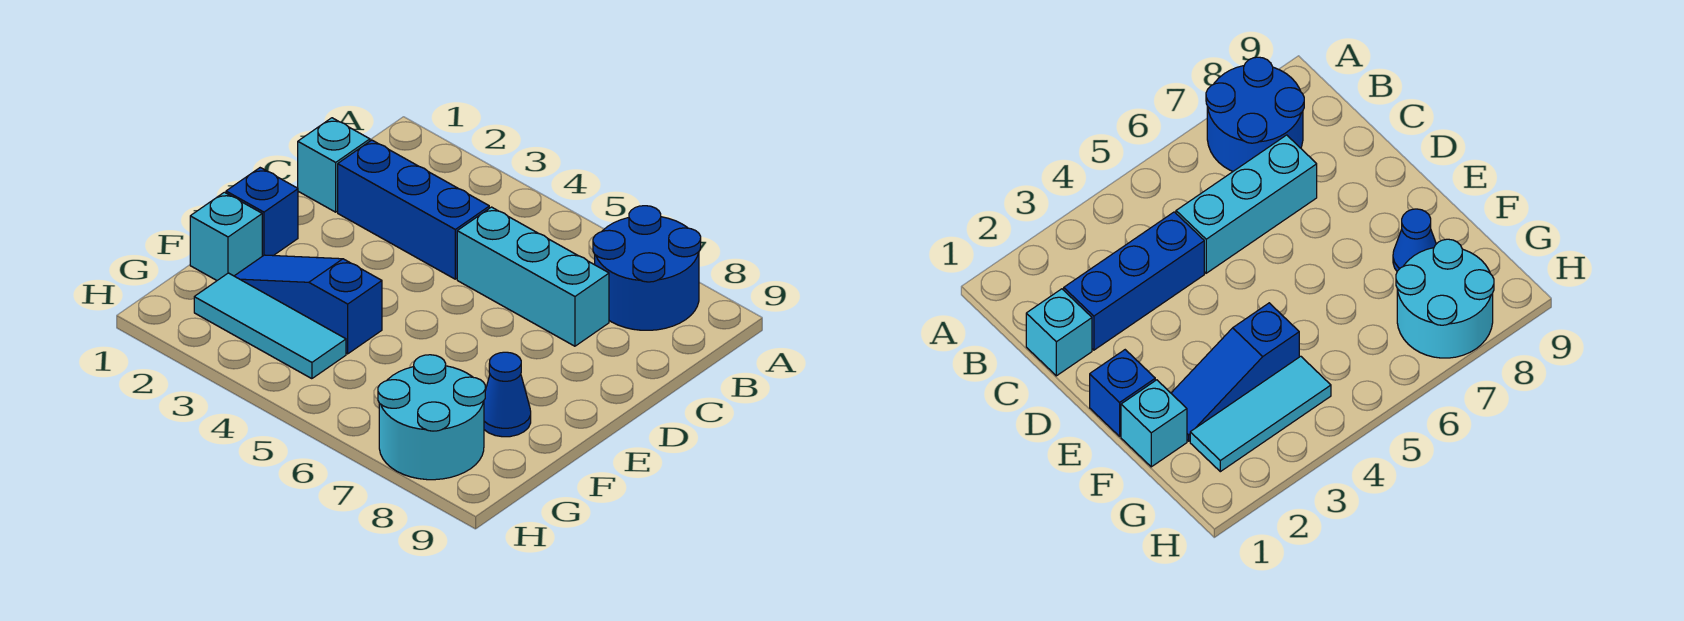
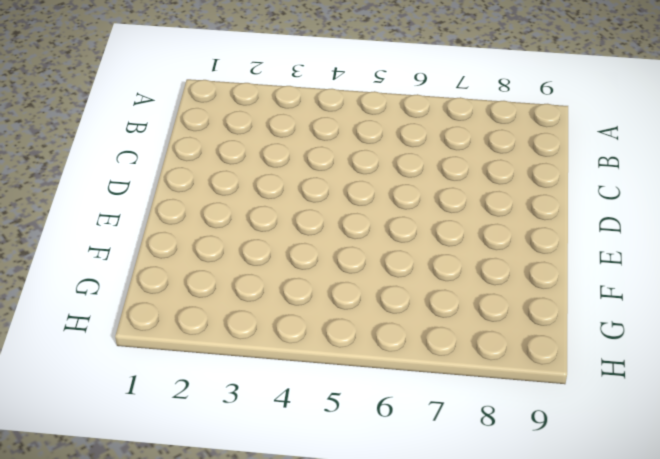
none -> blue round brick A7:B8 level 1
none -> cyan brick C1 level 1

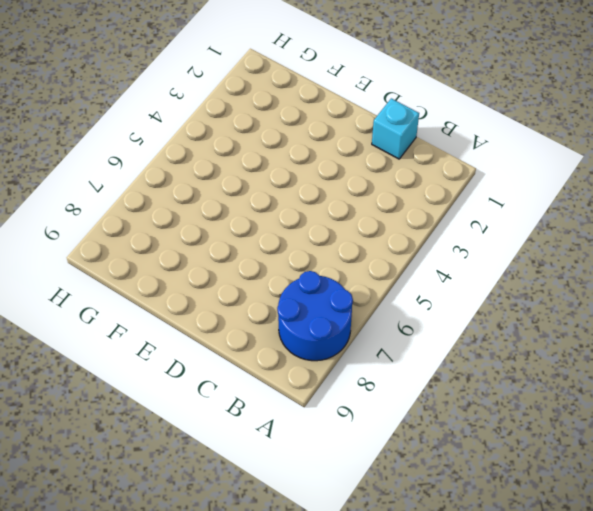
none -> blue brick C2:C4 level 1
none -> cyan brick C5:C7 level 1

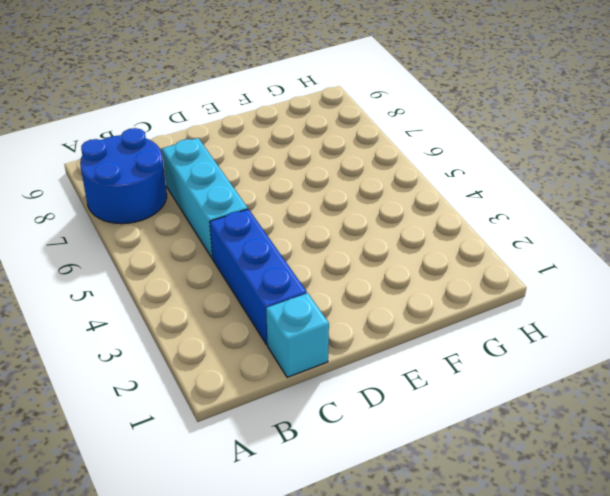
none -> blue brick E1 level 1
none -> cyan brick F1 level 1

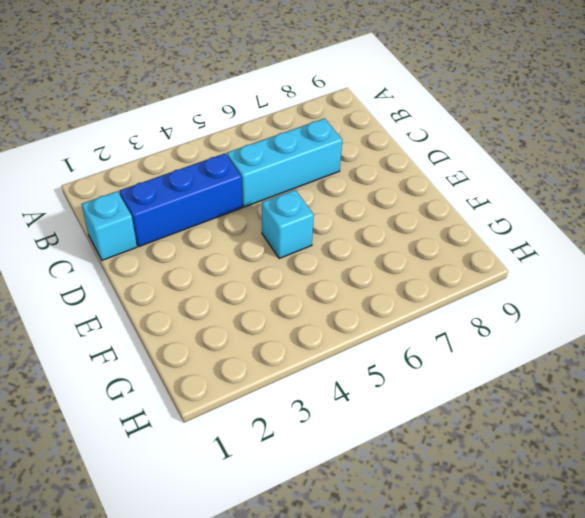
cyan brick E5 level 1 -> cyan brick F1 level 1
none -> blue round brick A7:B8 level 1
none -> blue brick E1 level 1

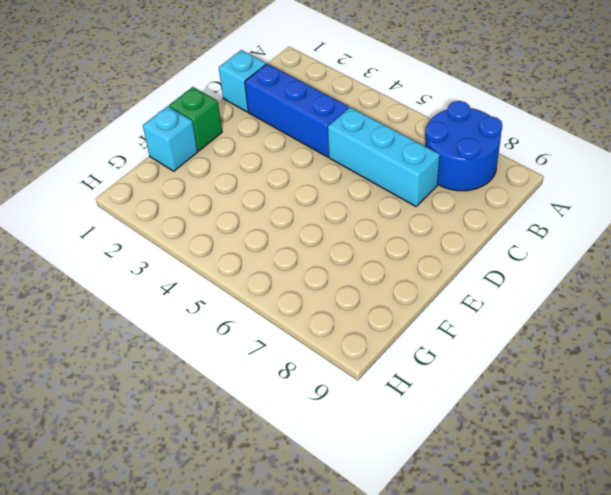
green brick E1 level 1 -> blue brick E1 level 1
none -> blue slope F2:F4 level 1 top 4
none -> blue cone F8 level 1

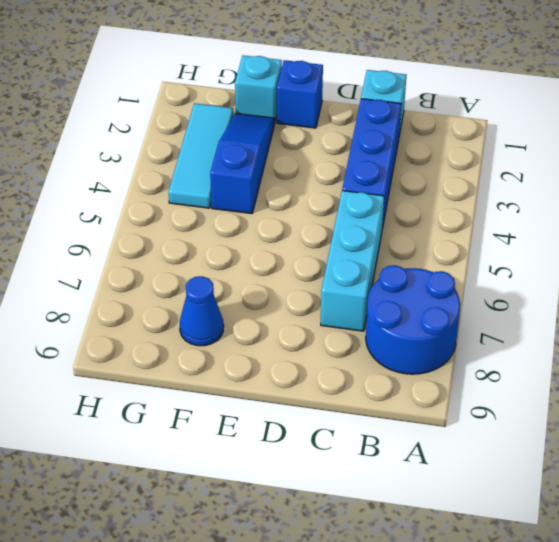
none -> cyan round brick G7:H8 level 1

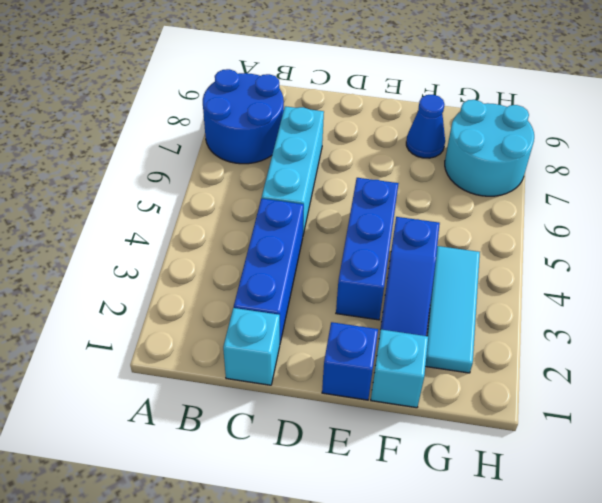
blue brick E3:E5 level 1 -> none

